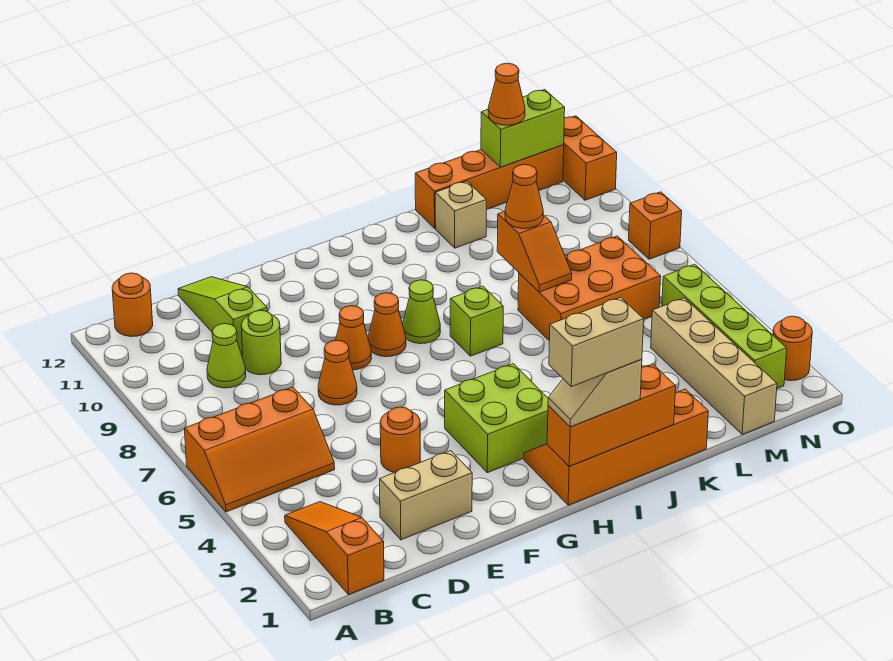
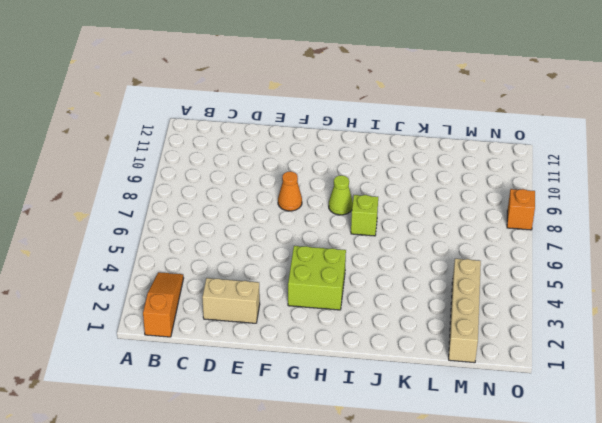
none -> orange slope A5:C6 level 1 top 6
none -> orange round brick B12 level 1
none -> lime cone C9 level 1
none -> lime round brick D9 level 1

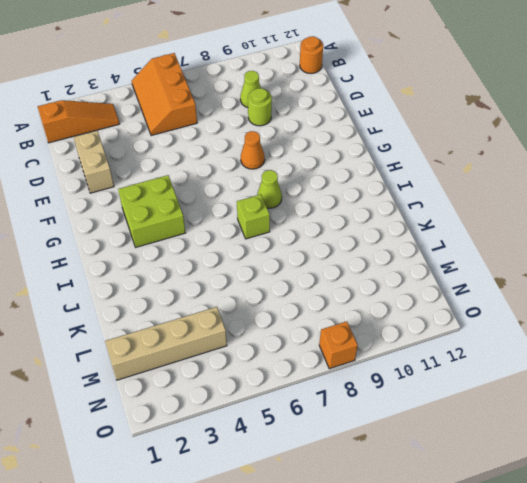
none -> lime slope D10:D12 level 1 top 10
none -> orange round brick E4 level 1
none -> orange cone E7 level 1
none -> orange cone G8 level 1

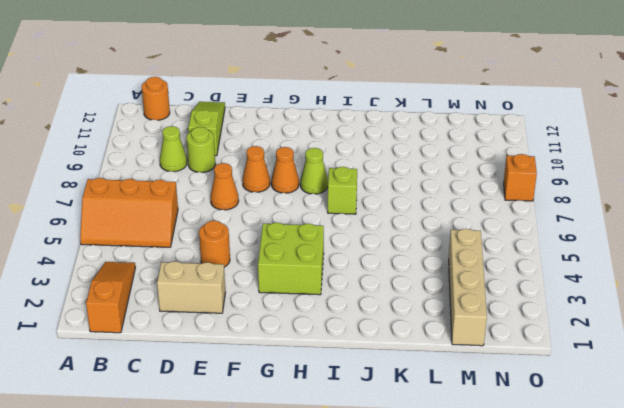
none -> orange slope H1:K2 level 1 top 1
none -> orange brick K6:M7 level 1
none -> tan brick K11 level 1
none -> orange brick K12:N12 level 1

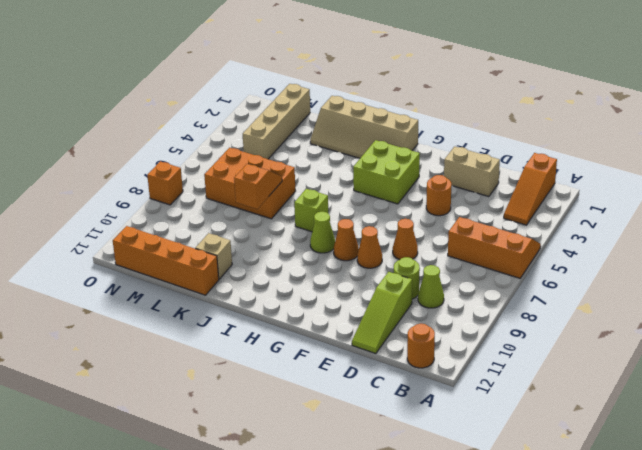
tan slope H1:K2 level 1 top 1 -> orange slope H1:K2 level 1 top 1
none -> lime brick N2:N5 level 1
none -> orange round brick O2 level 1
none -> orange brick O11:O12 level 1
none -> orange brick H1:J1 level 2

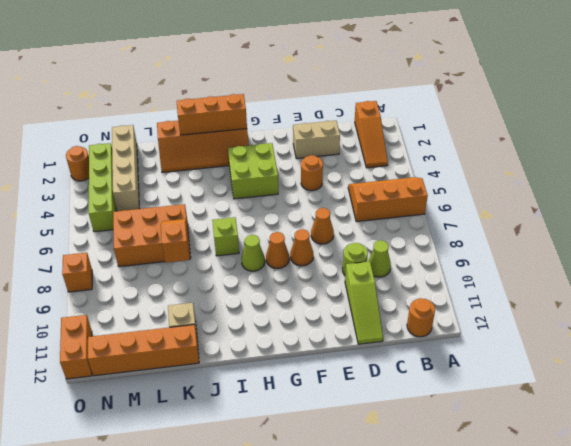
none -> lime brick M12:N12 level 2
none -> tan slope H1:I1 level 3 top I
none -> orange cone K8 level 3
none -> orange cone M12 level 3

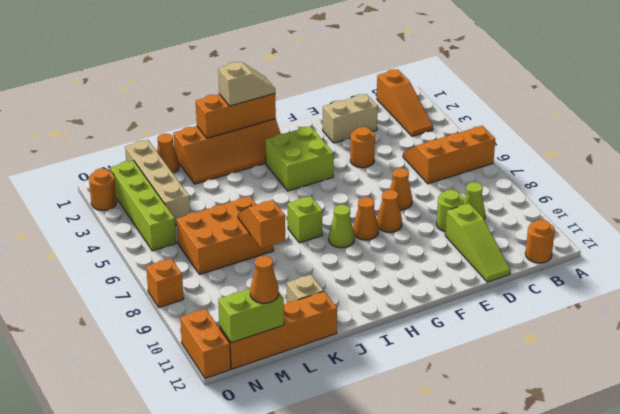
orange cone L1 level 1 -> orange cone K8 level 3
none -> tan brick H1:I1 level 4

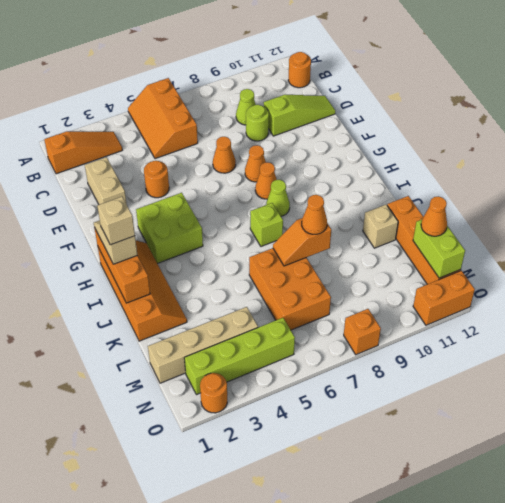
tan brick I1 level 4 -> tan brick H1:I1 level 4

